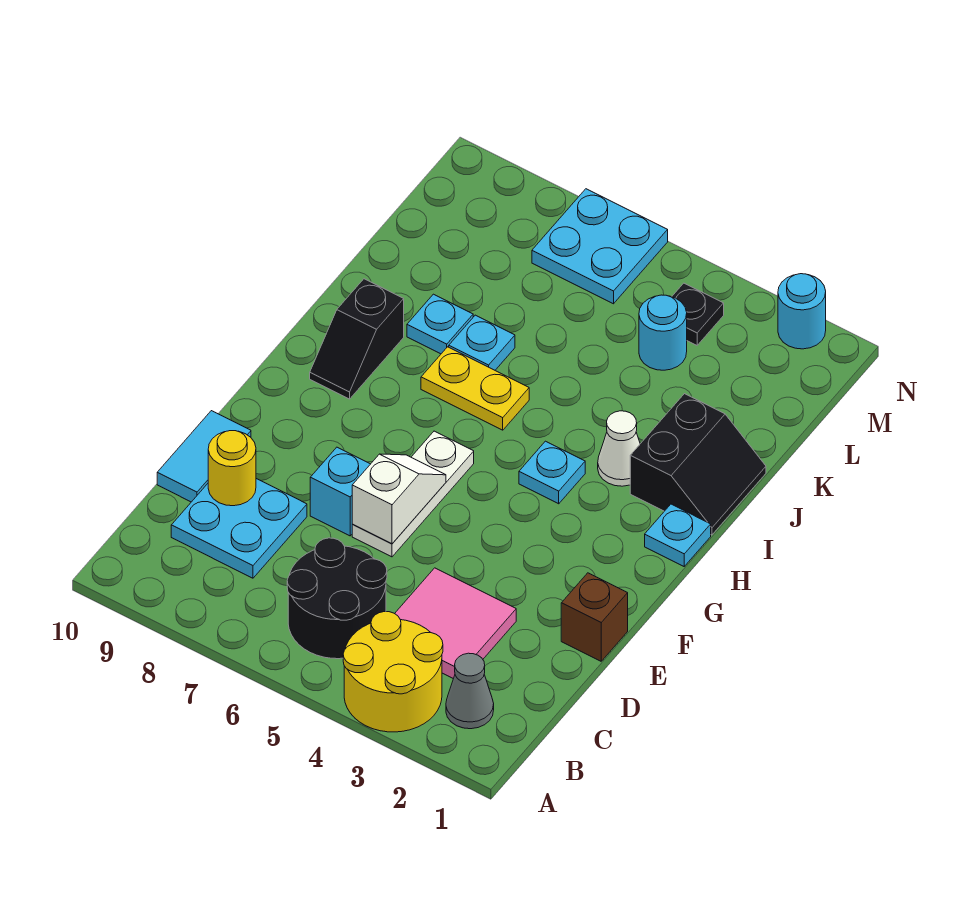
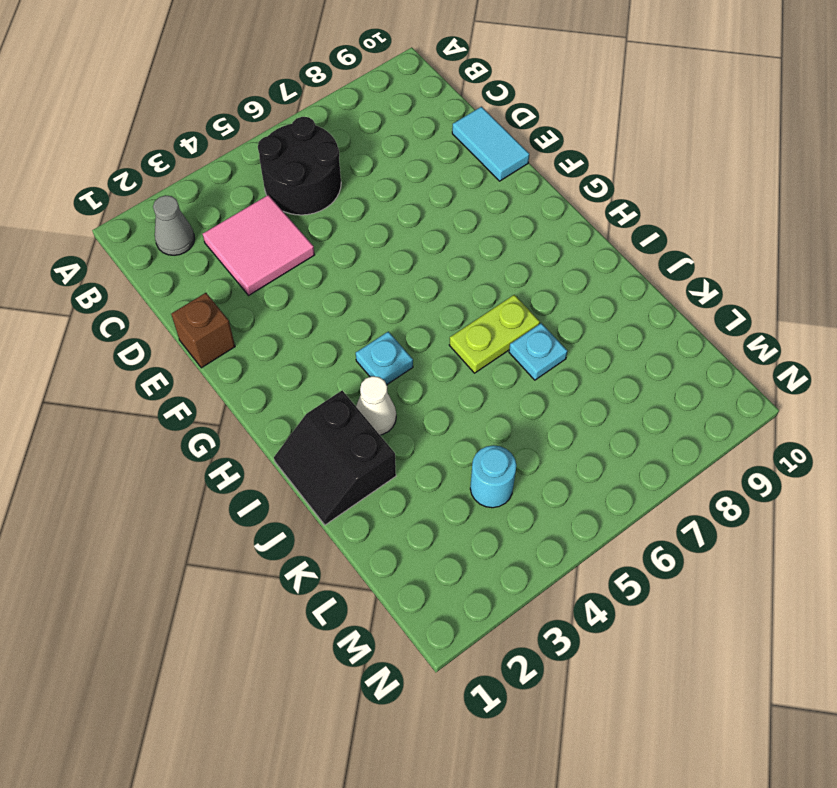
lime plate I6:I7 level 1 -> yellow plate I6:I7 level 1
none -> yellow round brick A3:B4 level 1
none -> cyan plate C8:D9 level 1
none -> white plate E6:G6 level 1

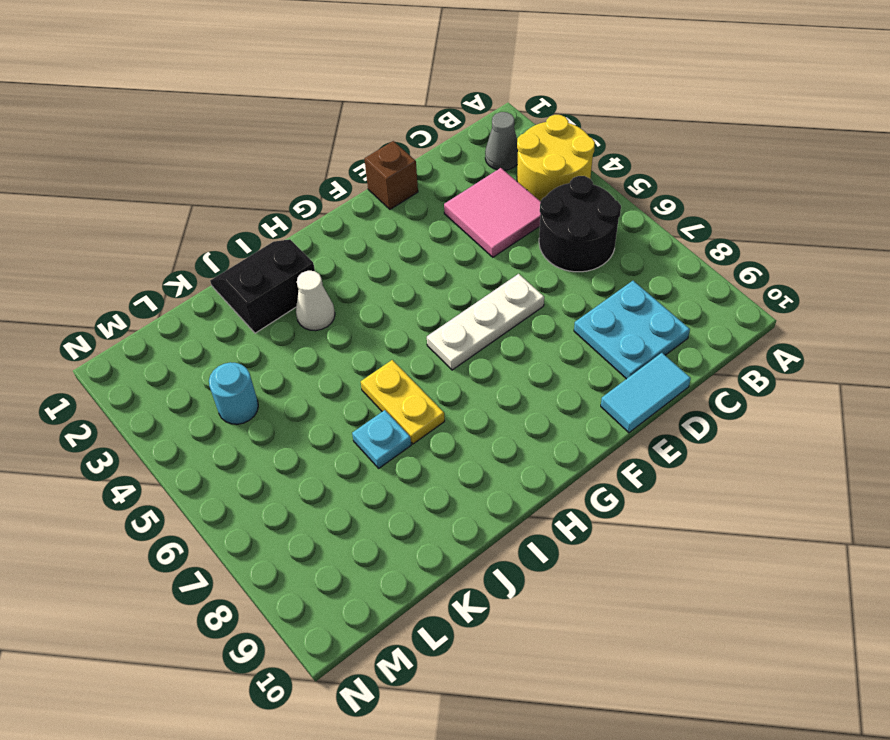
none -> cyan brick E7 level 1
none -> cyan plate H1 level 1
none -> cyan plate H4 level 1

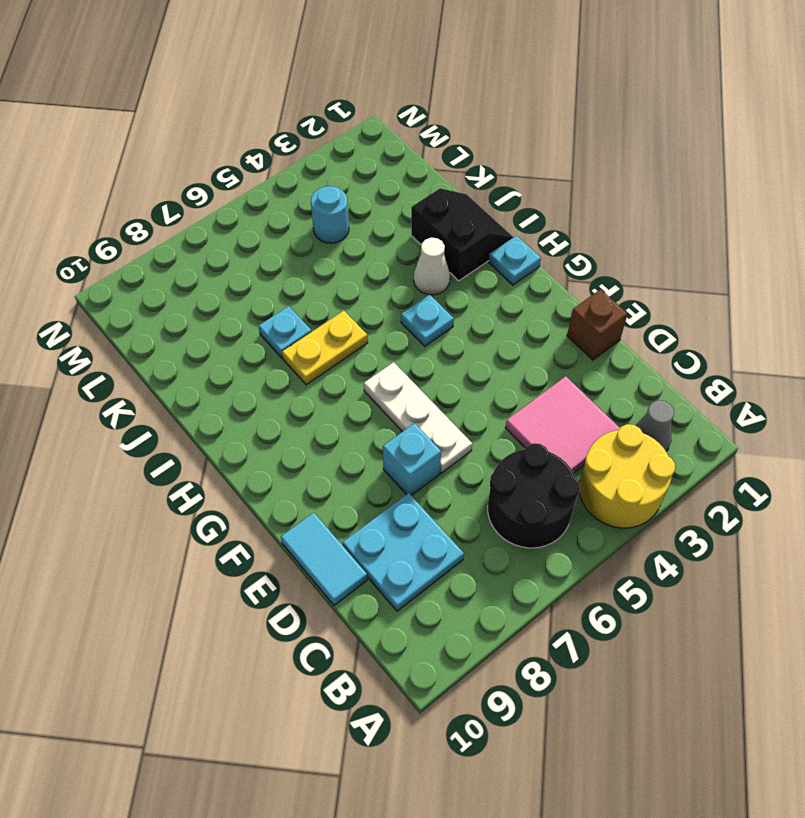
none -> black slope H9:I9 level 1 top I
none -> cyan plate J8 level 1
none -> black plate M4 level 1

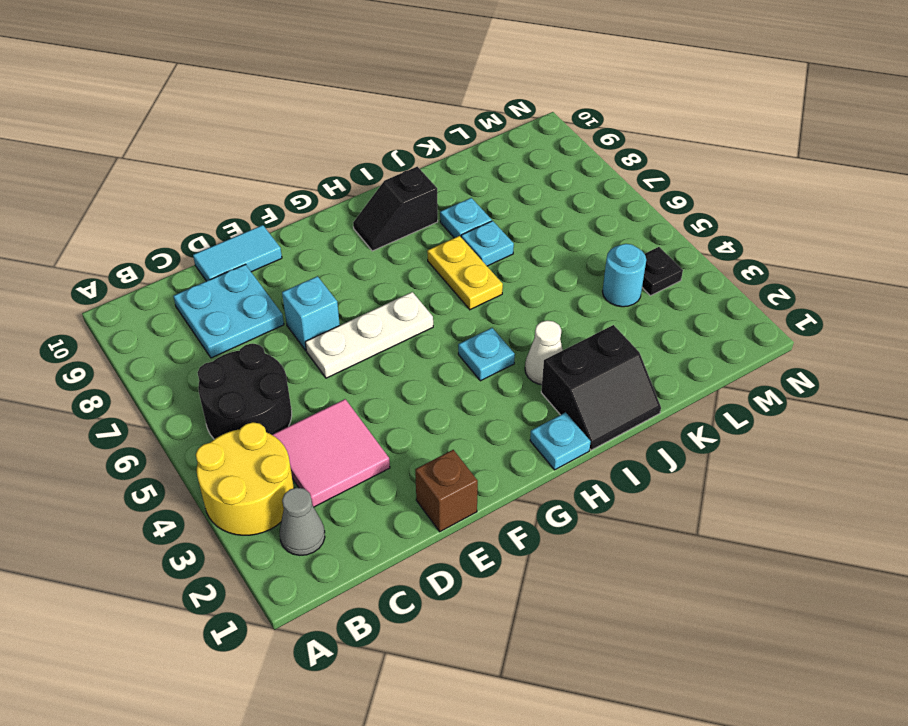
none -> cyan plate M6:N7 level 1
none -> cyan round brick N2 level 1
none -> yellow round brick D9 level 2

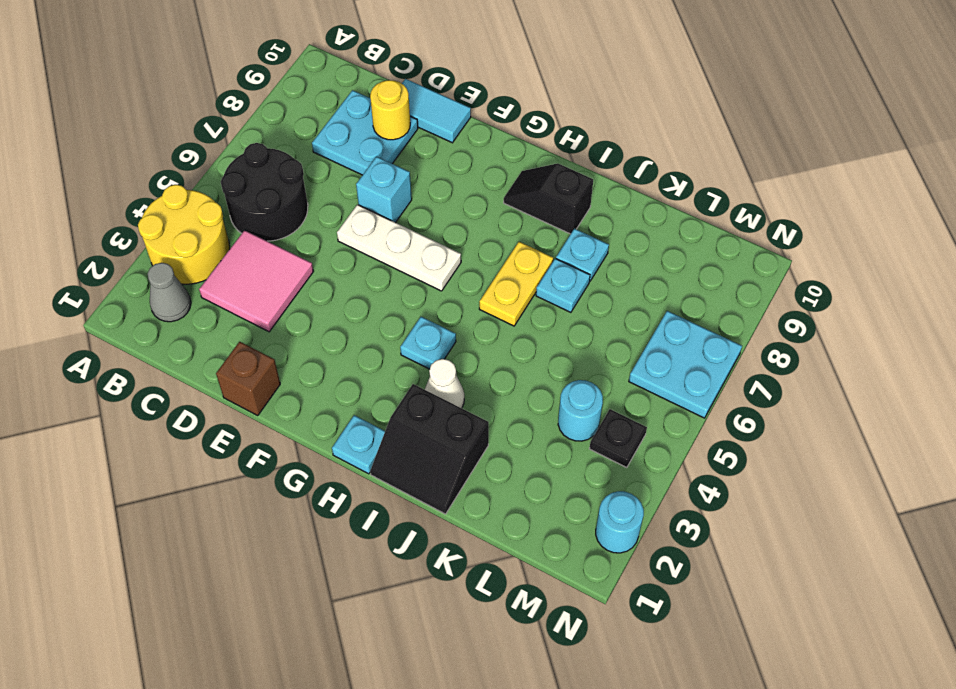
none -> white slope E6:F6 level 2 top E

